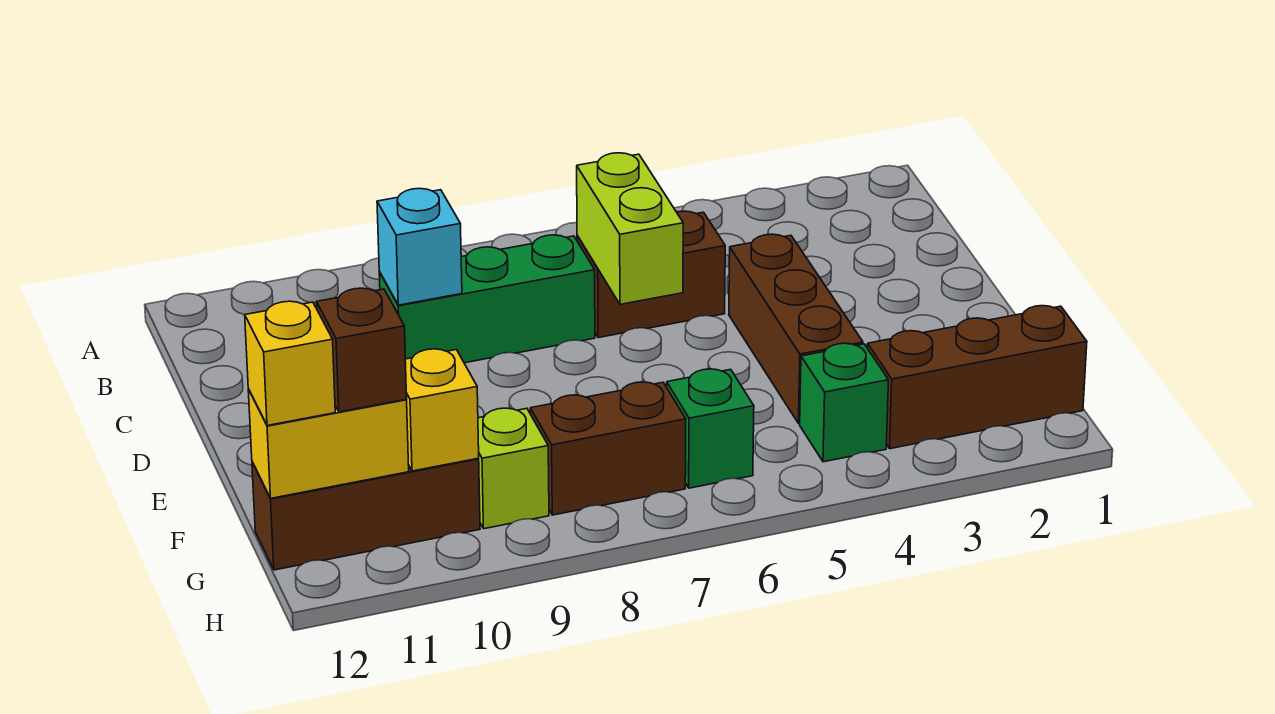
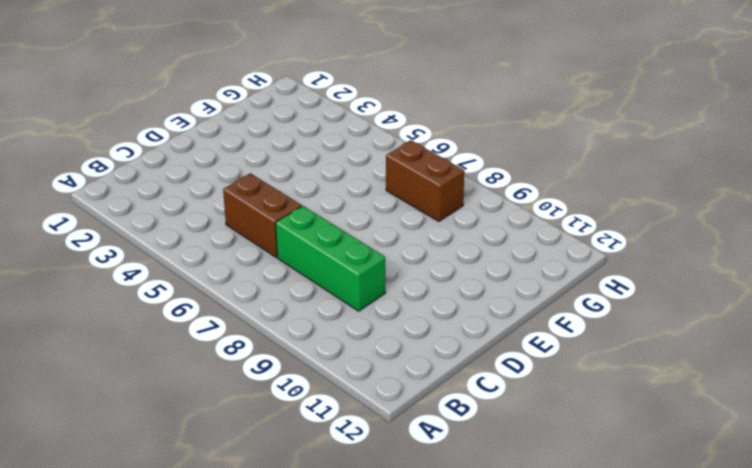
none -> brown brick D4:F4 level 1
none -> brown brick G1:G3 level 1
none -> green brick G4 level 1

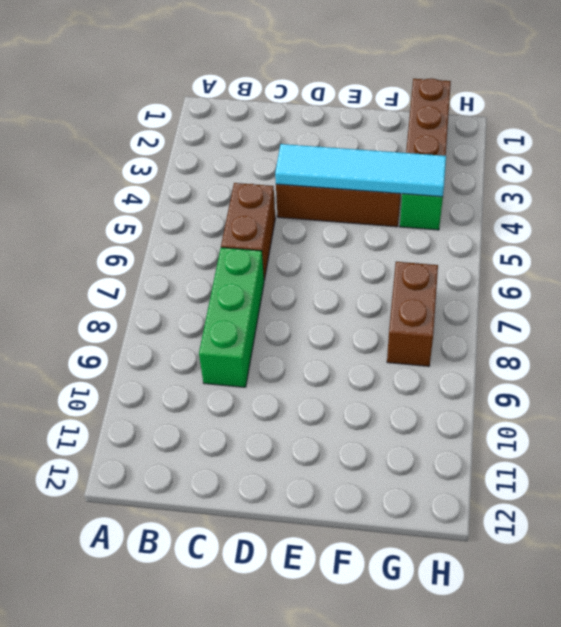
cyan tile D4:G4 level 2 -> none
none -> green brick G6 level 1
none -> lime brick G9 level 1
none -> brown brick G10:G12 level 1

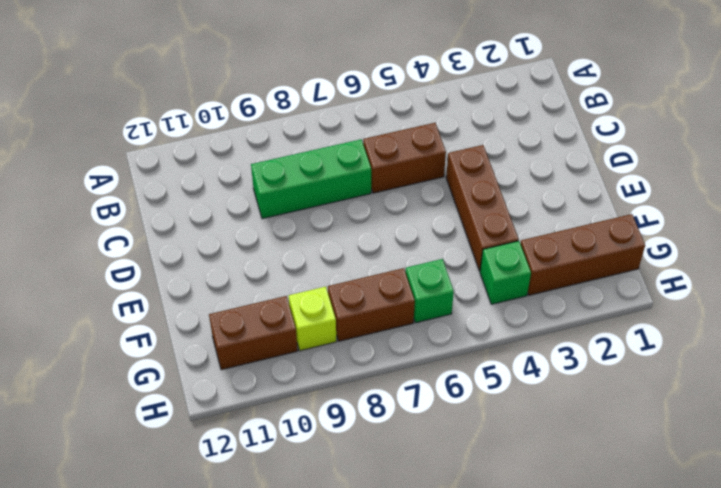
brown brick G10:G11 level 1 -> brown brick G10:G12 level 1
none -> lime brick C6:D6 level 2
none -> cyan brick C9 level 2
none -> yellow brick G10 level 2

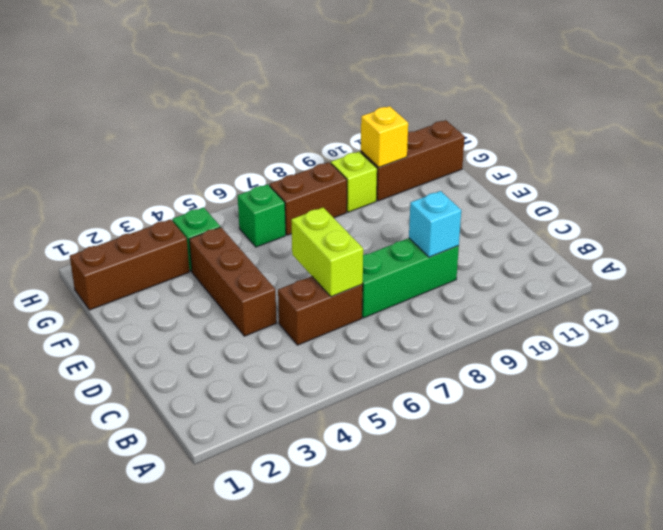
none -> yellow brick G11:G12 level 2
none -> brown brick G11 level 3
none -> yellow brick G12 level 3

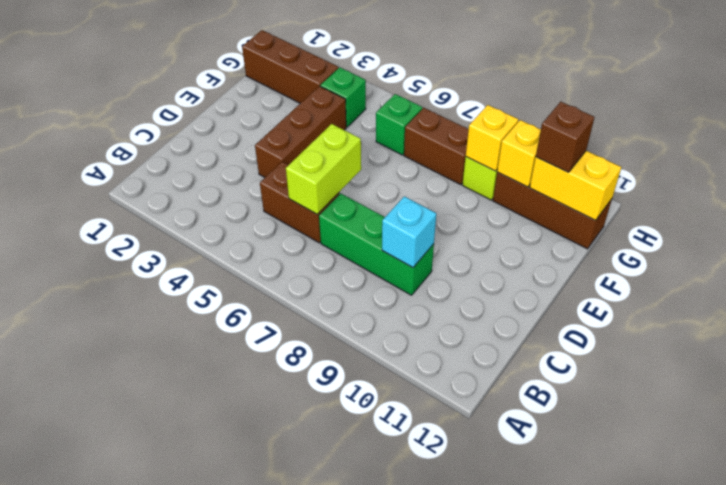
yellow brick G9 level 2 -> yellow brick G12 level 3

